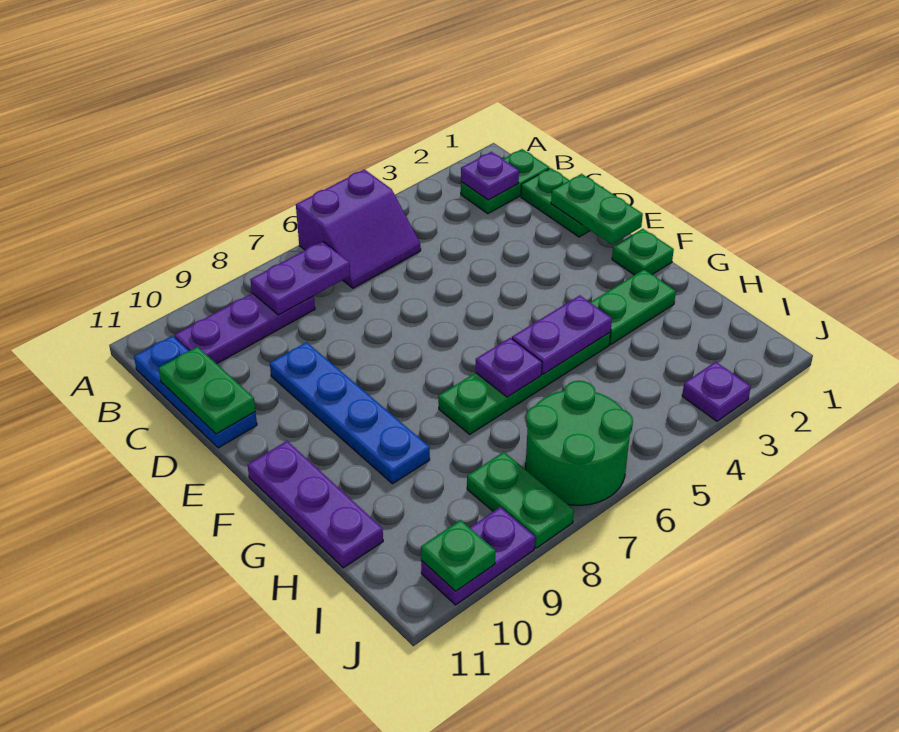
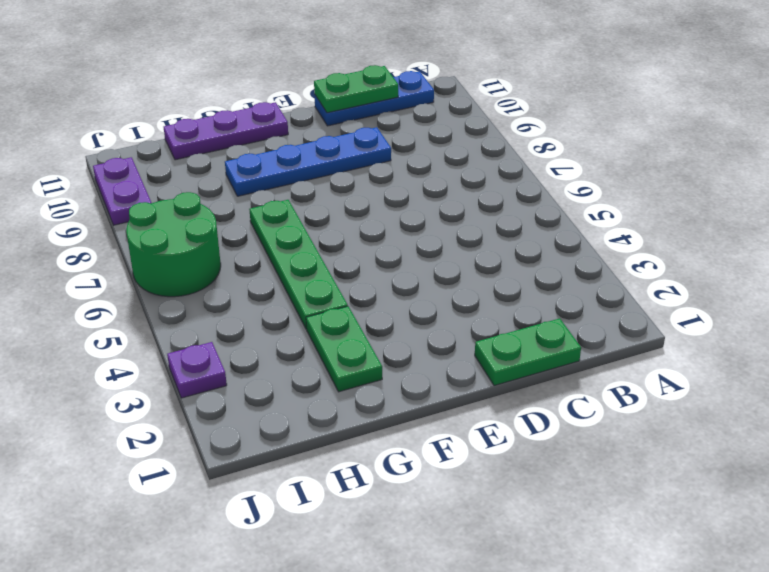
none -> purple slope A5:B6 level 1 top A
none -> green plate B1:B2 level 1
none -> purple plate B8:B10 level 1

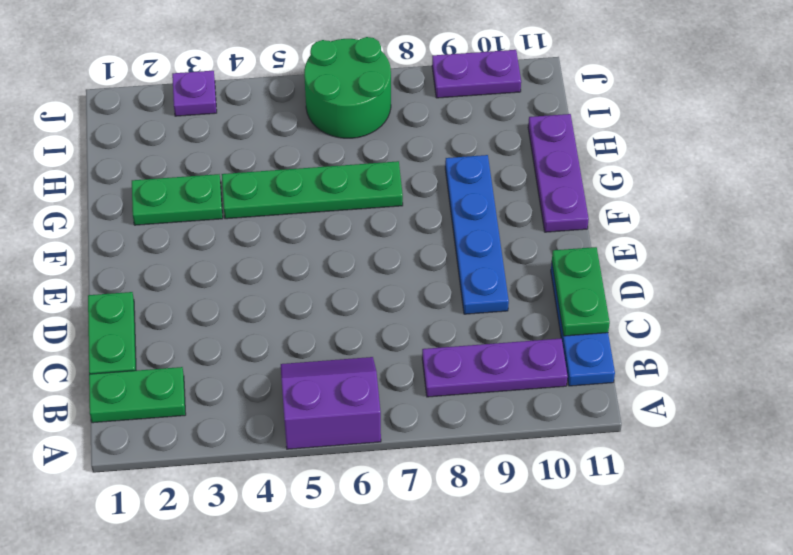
none -> green plate F1 level 1
none -> green plate I8:J8 level 1
none -> purple plate B2 level 2

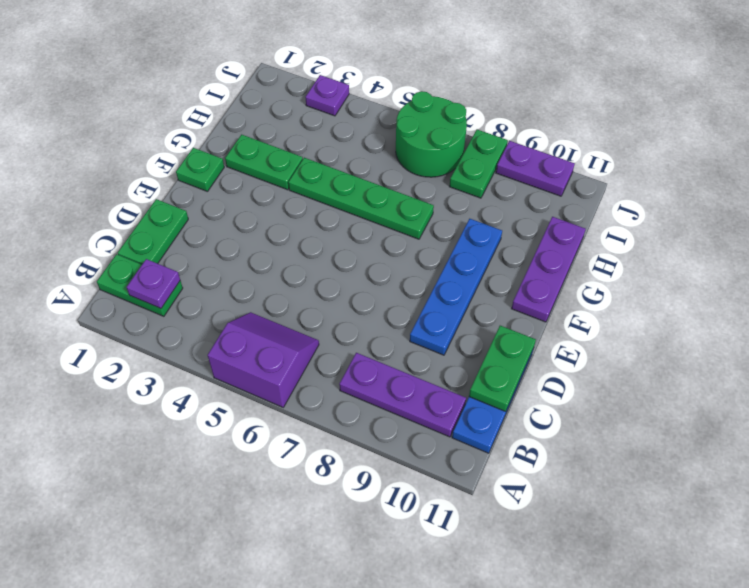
none -> purple plate B7:B8 level 2
none -> green plate D1:E1 level 2
none -> purple plate G4:G5 level 2

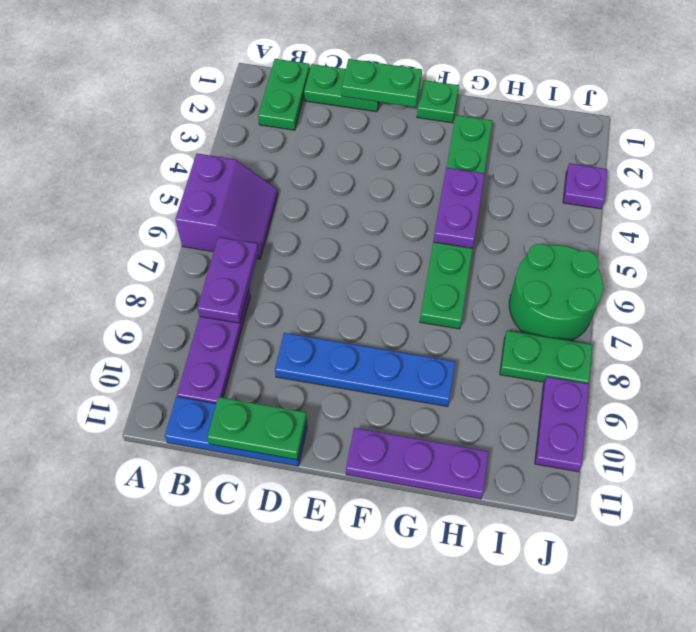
none -> purple plate B2 level 2
none -> purple plate G6 level 2
none -> green plate J10 level 2

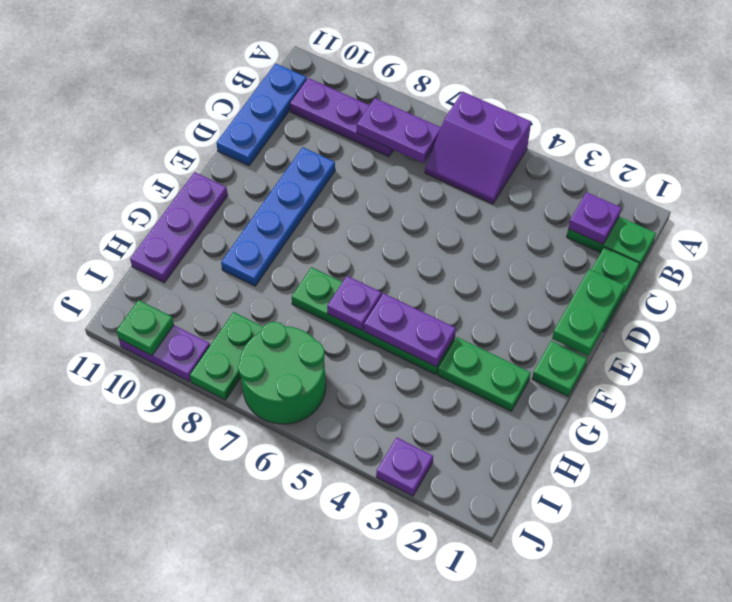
none -> green plate C11:D11 level 2

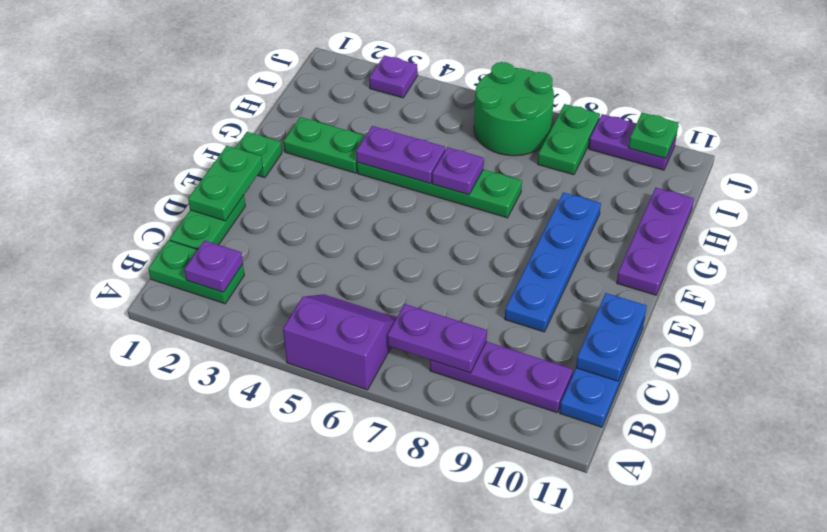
blue plate C11:D11 level 2 -> green plate C11:D11 level 2

